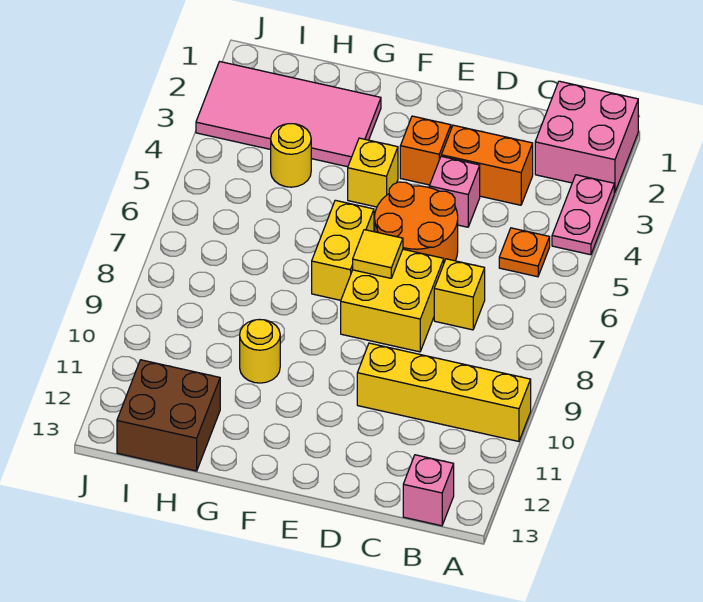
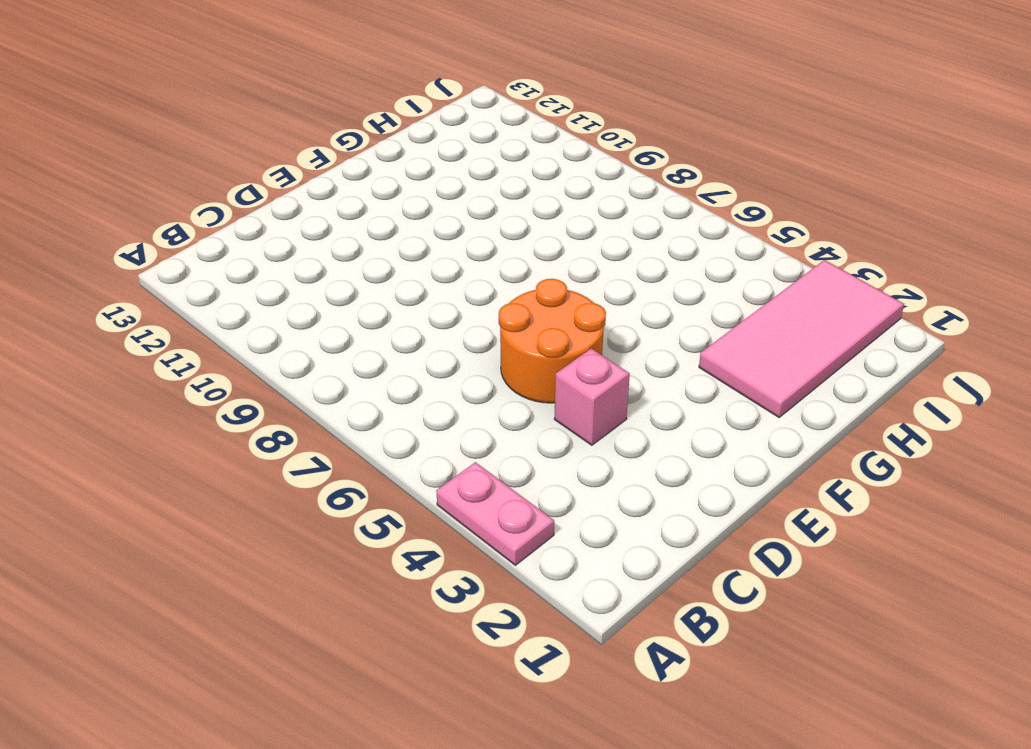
none -> pink brick A1:B2 level 1
none -> yellow brick A10:D10 level 1
none -> orange plate B5 level 1

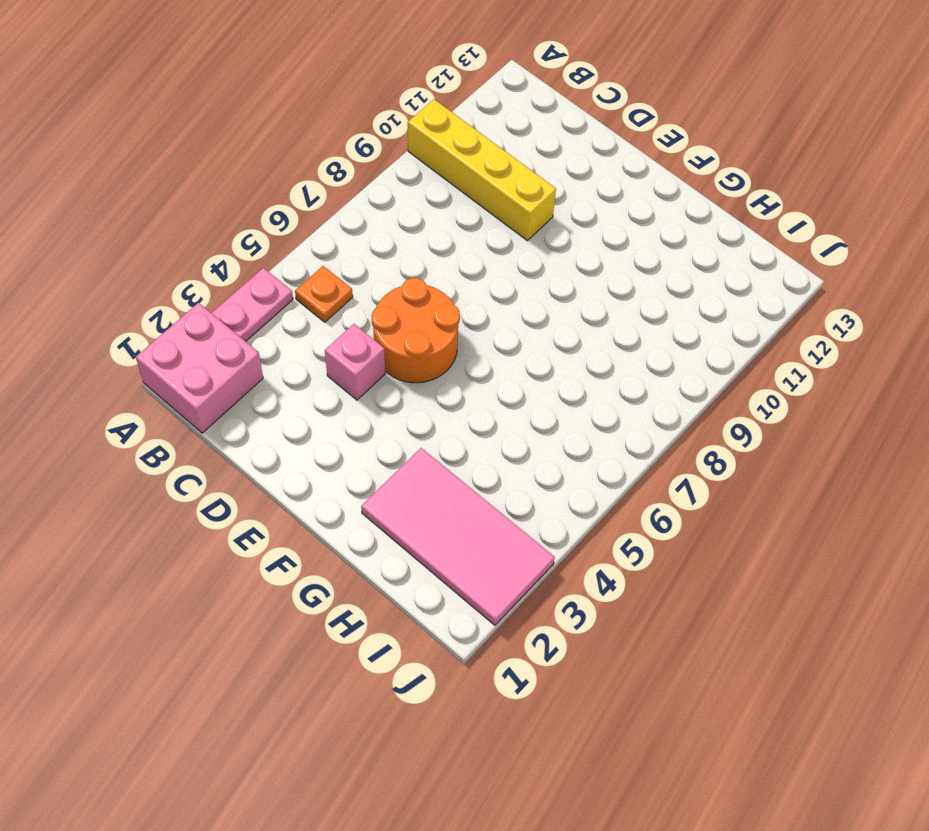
none -> pink brick B13 level 1
none -> orange brick C3:D3 level 1
none -> yellow brick C7 level 1

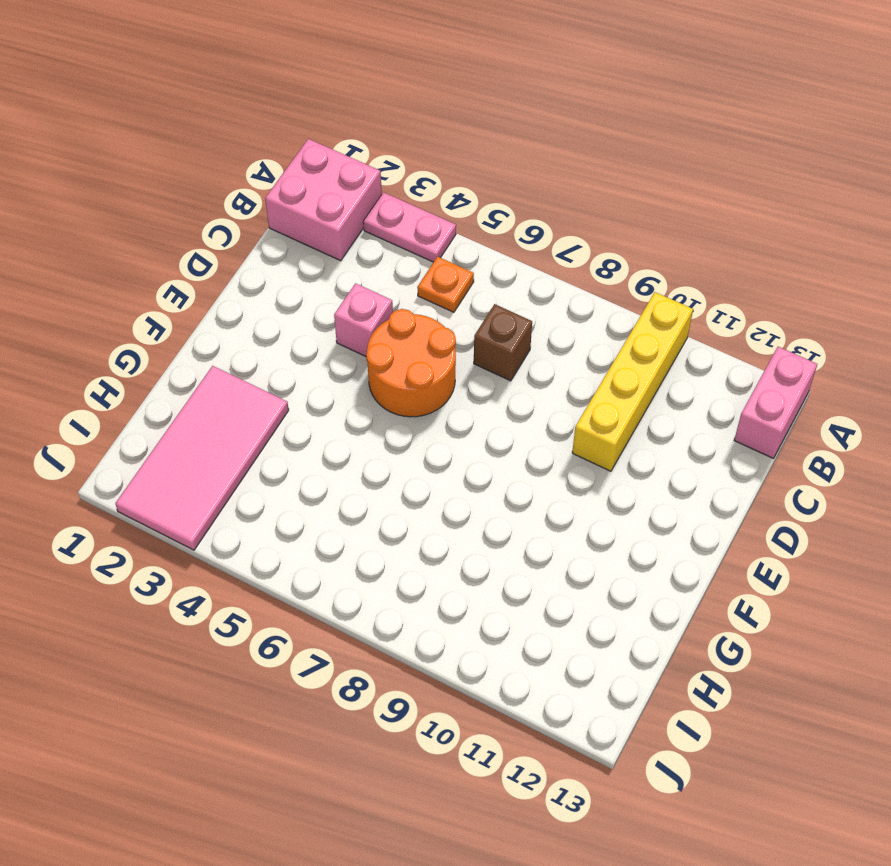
pink brick A13:B13 level 1 -> pink brick B13 level 1
brown brick C7 level 1 -> yellow brick C7 level 1
none -> orange brick C3:D3 level 1
none -> yellow brick D7:E8 level 1
none -> orange brick E3 level 1

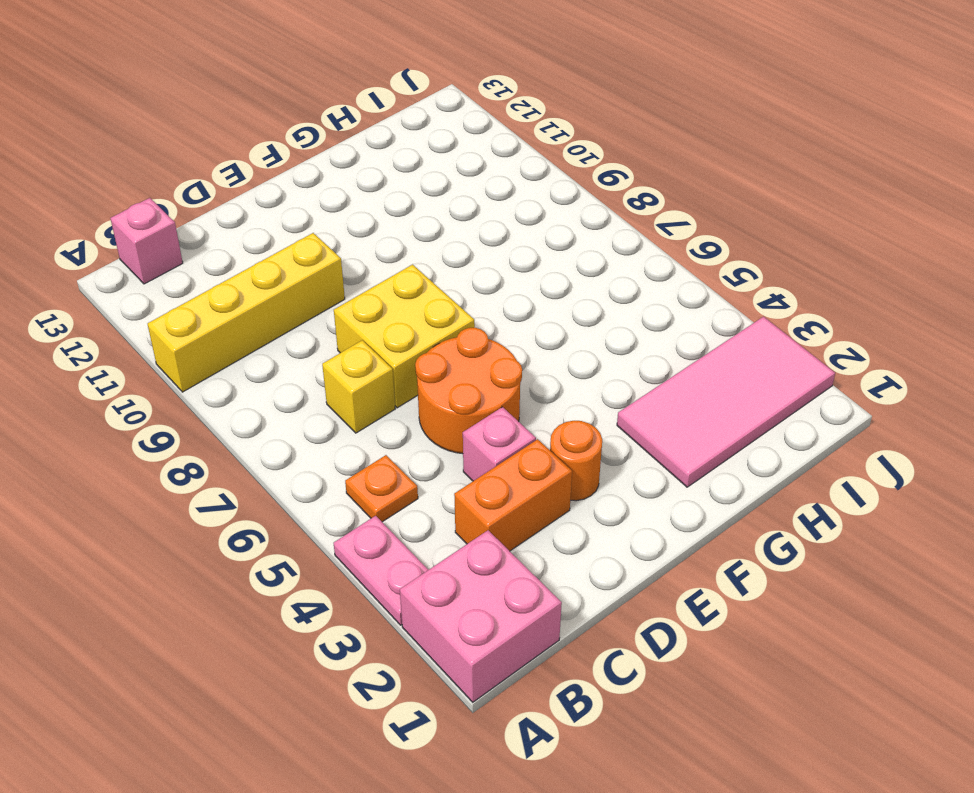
orange round brick E3 level 1 -> orange brick E3 level 1
none -> yellow brick F4 level 1
none -> yellow brick F6:F7 level 1
none -> yellow round brick G10 level 1

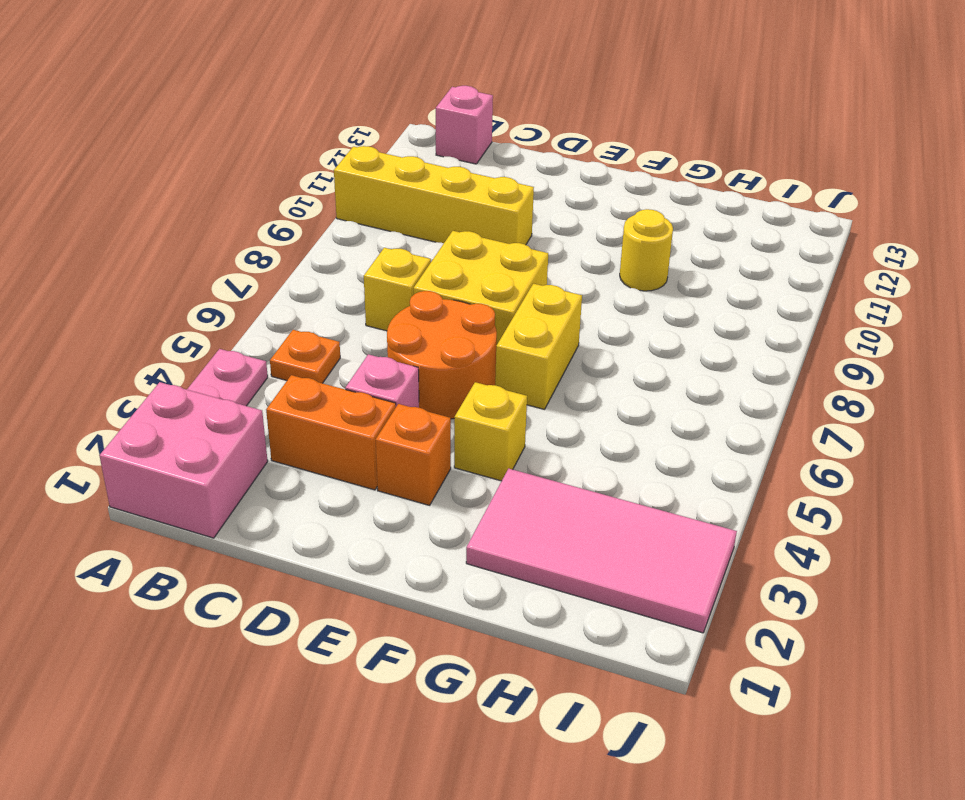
none -> yellow round brick H4 level 1
none -> brown brick H12:I13 level 1
none -> yellow tile E7 level 2

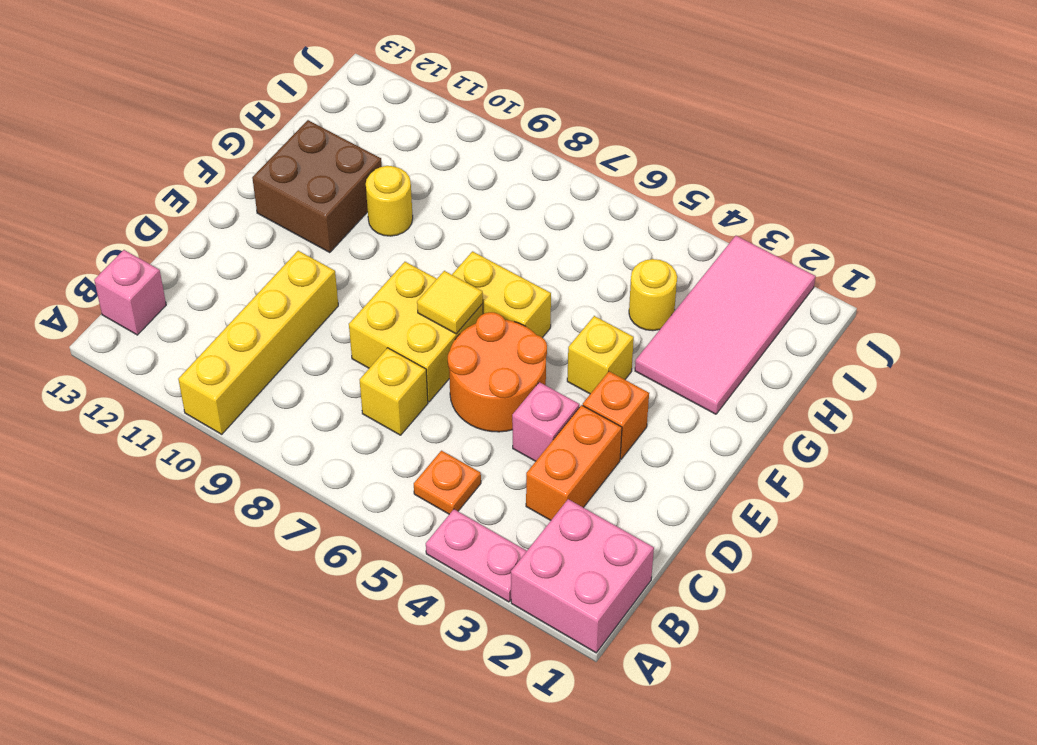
brown brick F11:G12 level 1 -> brown brick H12:I13 level 1

